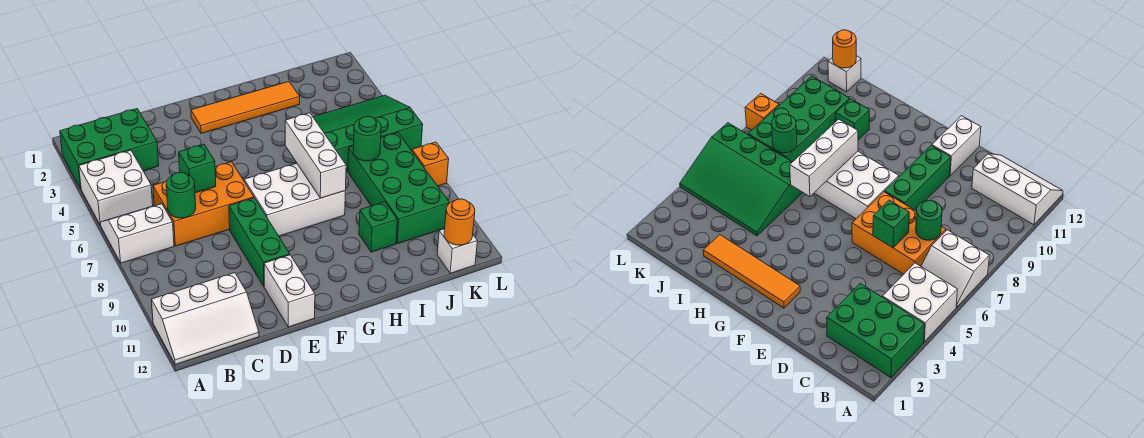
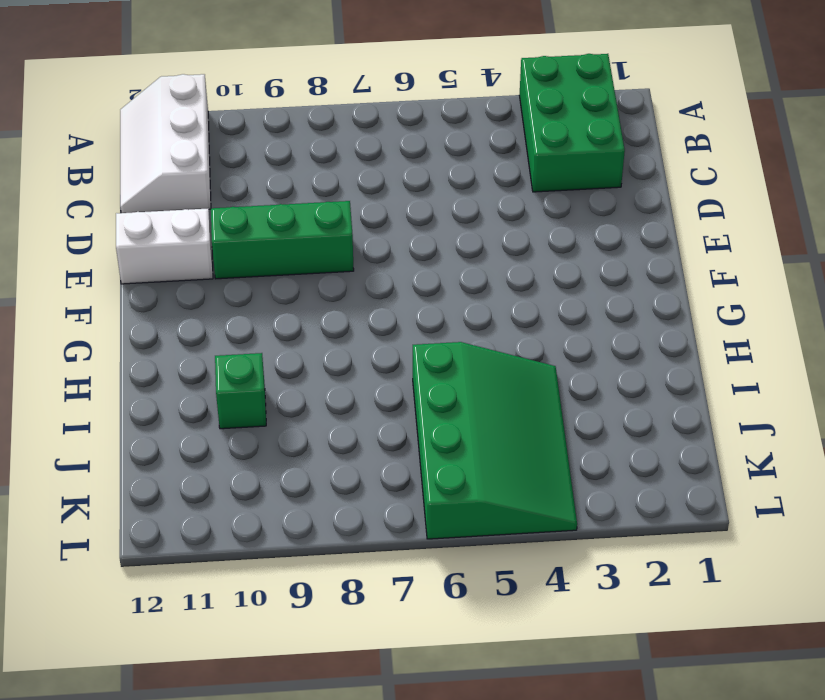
none -> white brick A4:B5 level 1
none -> white slope A6:B7 level 1 top 7
none -> orange brick C6:E7 level 1

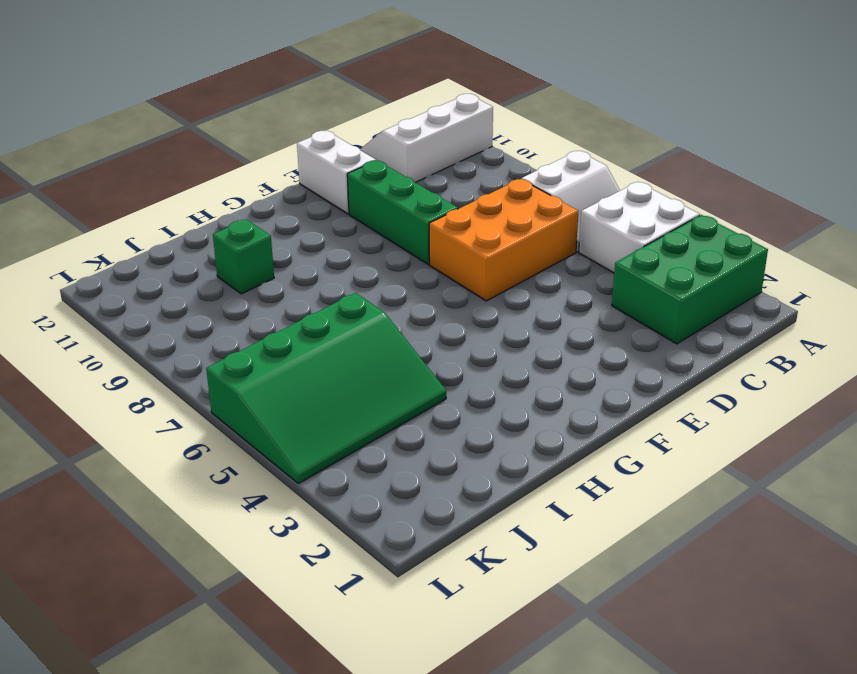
none -> orange tile F2:I2 level 1
none -> white brick F7:H8 level 1
none -> green brick J7:K10 level 1

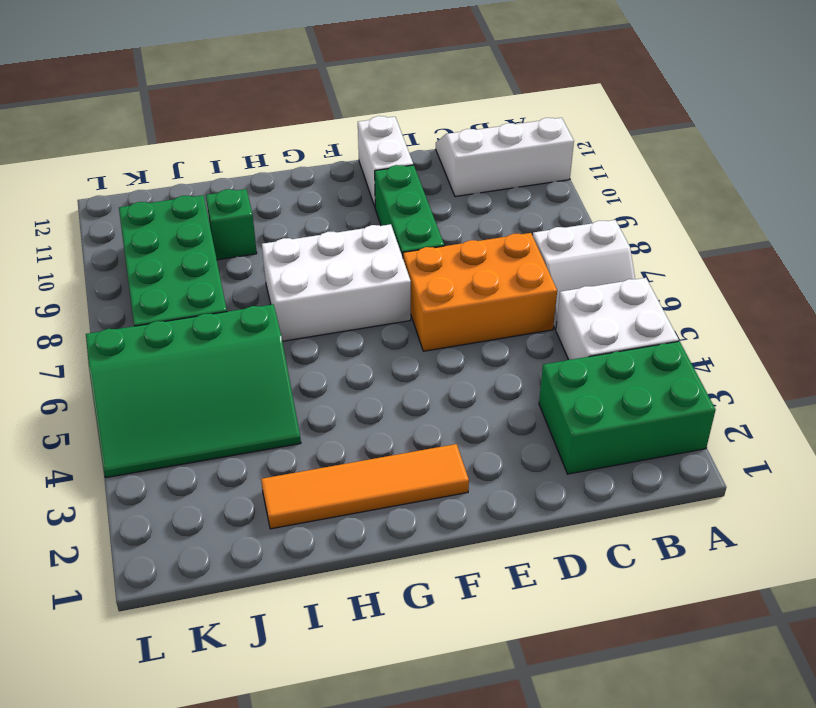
none -> white brick K12 level 1
none -> orange brick L8 level 1
none -> green round brick C7 level 2

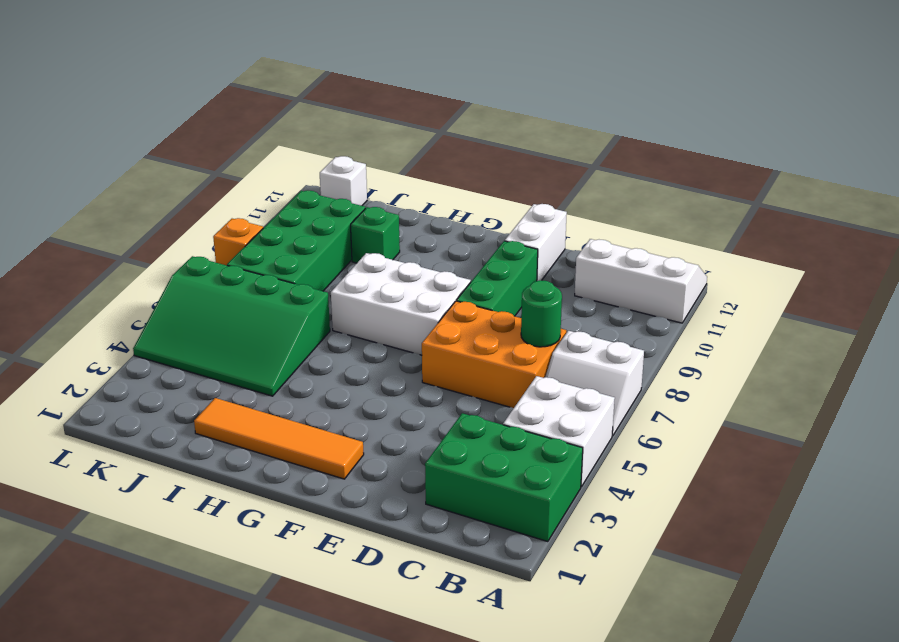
none -> green brick D6 level 2
none -> white brick H6:H8 level 2
none -> green round brick J7 level 2

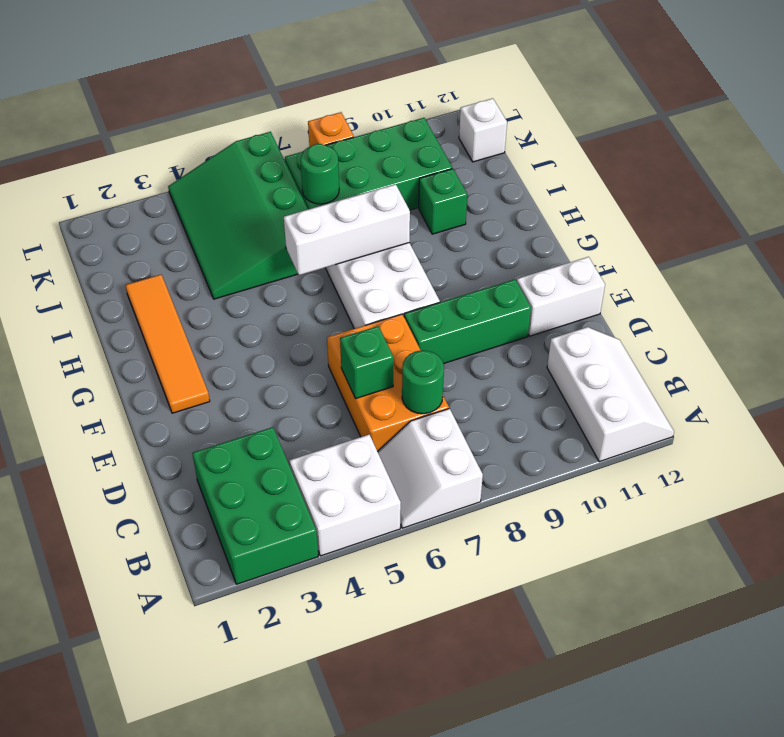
none -> orange round brick K12 level 2

